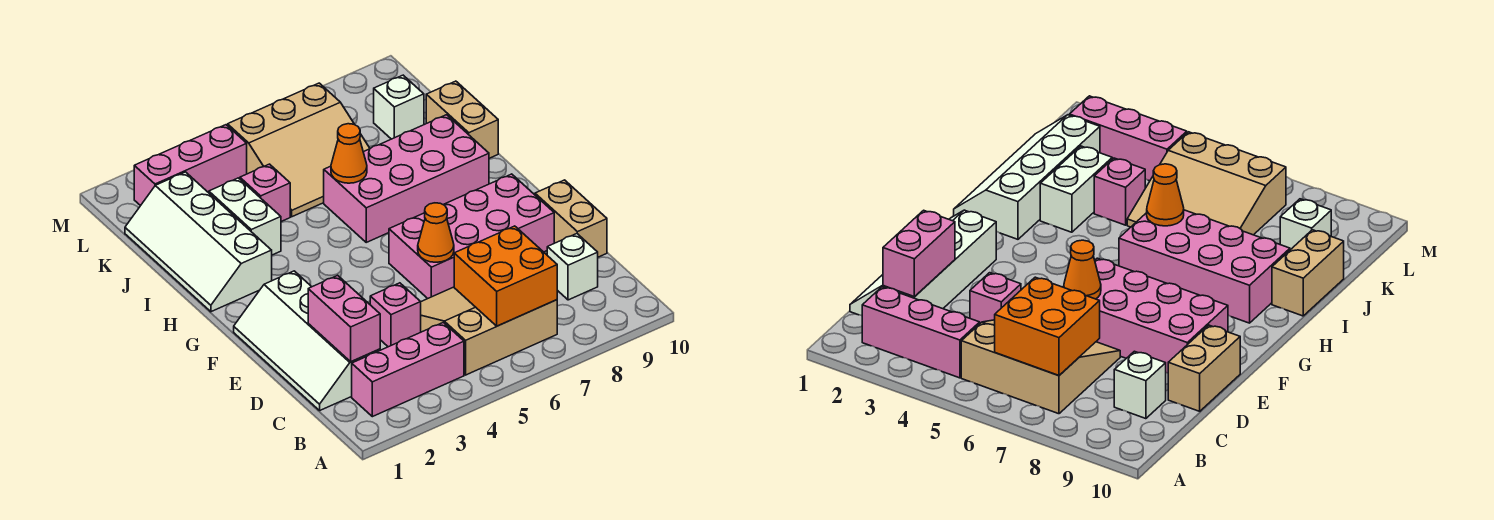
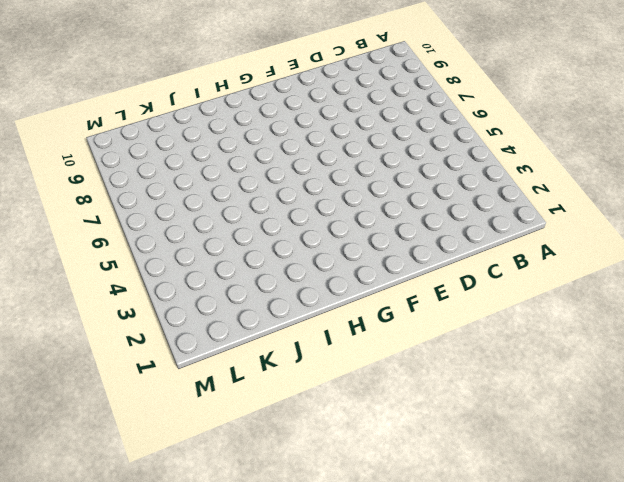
none -> pink brick B2:B4 level 1
none -> tan slope B5:D7 level 1 top B
none -> white slope C1:F2 level 1 top 2

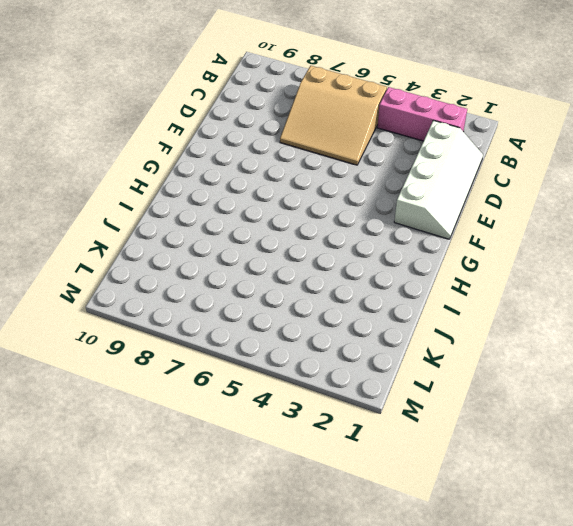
none -> white brick C9 level 1
none -> pink brick D4 level 1
none -> tan brick D10:E10 level 1

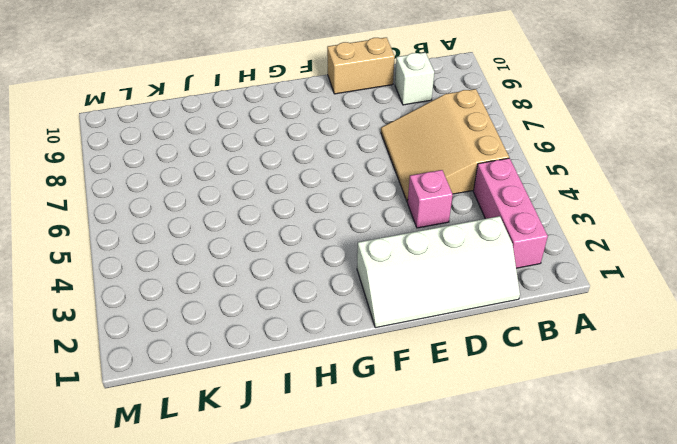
none -> pink brick E6:F9 level 1
none -> white slope H1:K2 level 1 top 2
none -> pink brick H6:I9 level 1

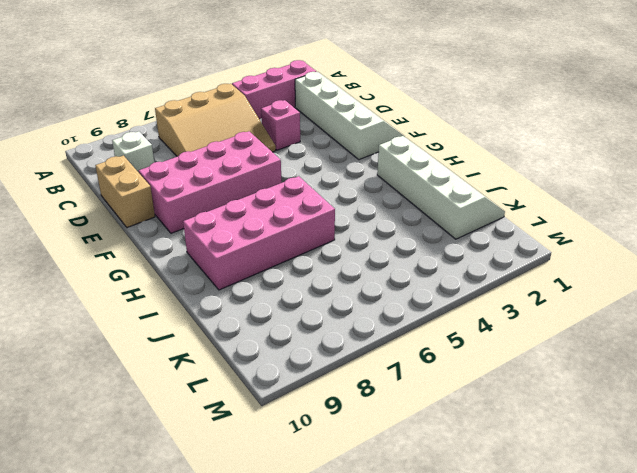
none -> white brick I3:J3 level 1
none -> tan brick I10:J10 level 1
none -> pink brick J4 level 1

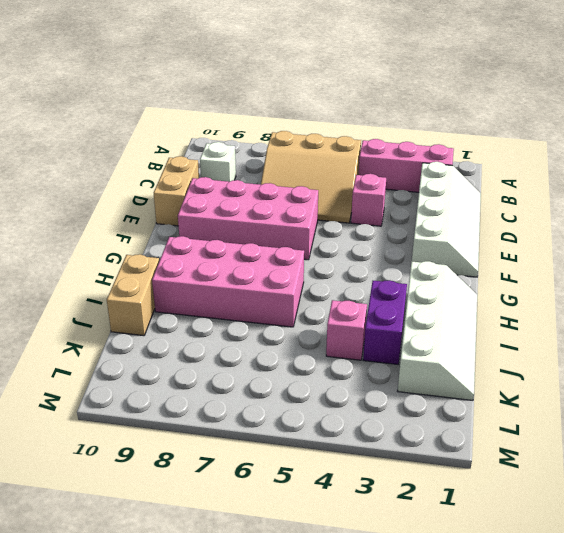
purple brick I3:J3 level 1 -> white brick I3:J3 level 1
none -> tan slope J5:L7 level 1 top L
none -> white brick K9 level 1
none -> pink brick L2:L4 level 1

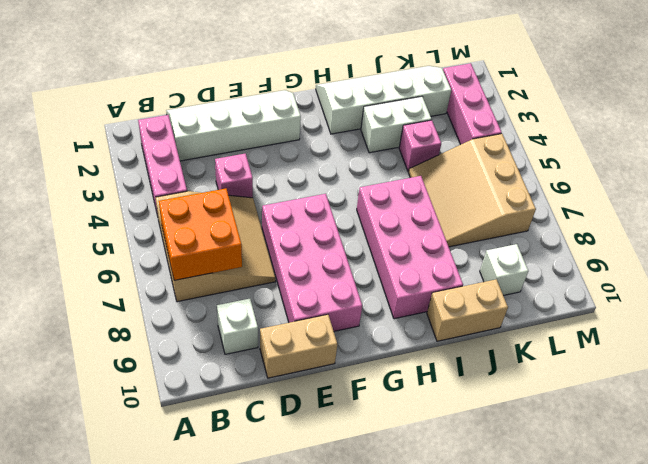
none -> pink brick C2:D2 level 2
none -> orange cone E6 level 2
none -> orange cone I6 level 2

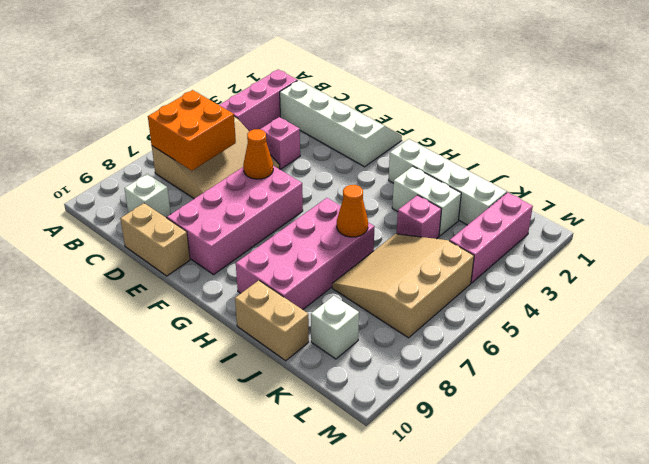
none -> pink brick C2:D2 level 2

